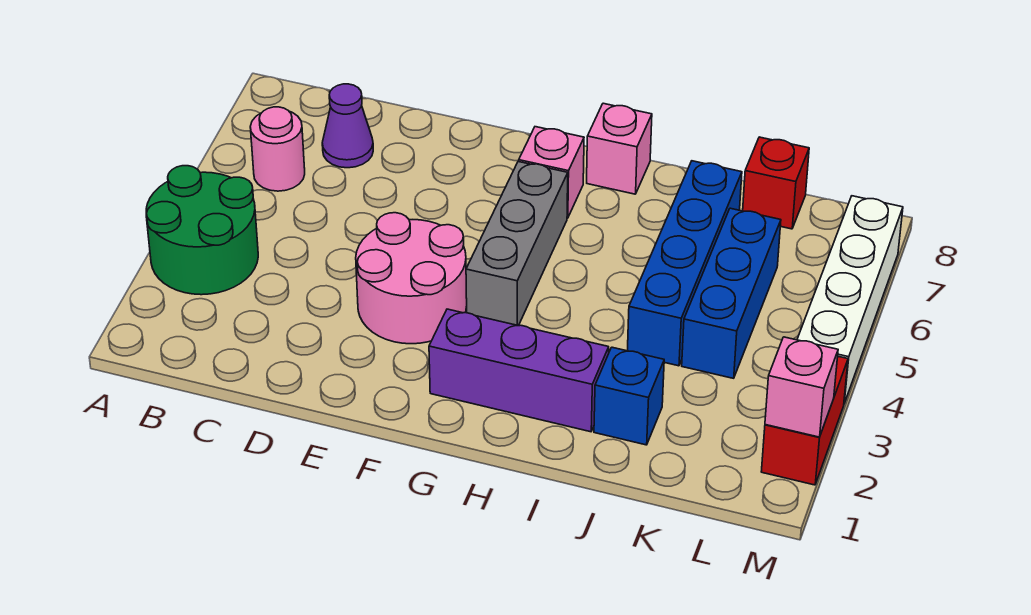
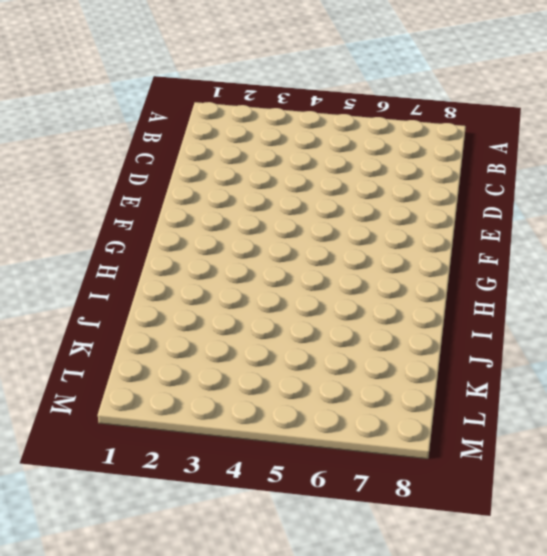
none -> green round brick A3:B4 level 1
none -> pink round brick B6 level 1
none -> purple cone C7 level 1

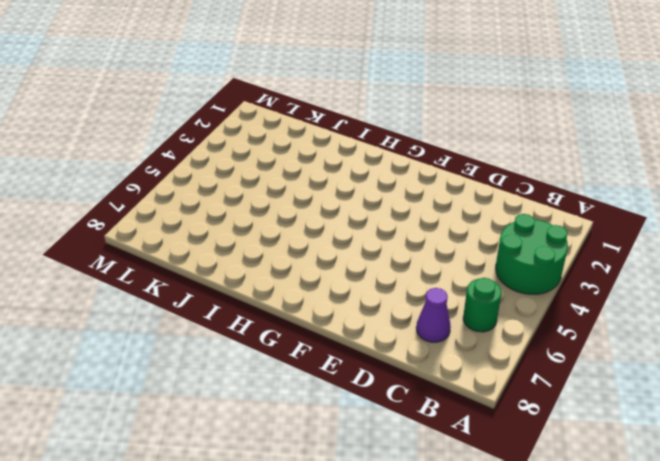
green round brick B6 level 1 -> pink round brick B6 level 1
none -> pink round brick E3:F4 level 1
none -> purple brick G2:I2 level 1
none -> grey brick G4:G6 level 1

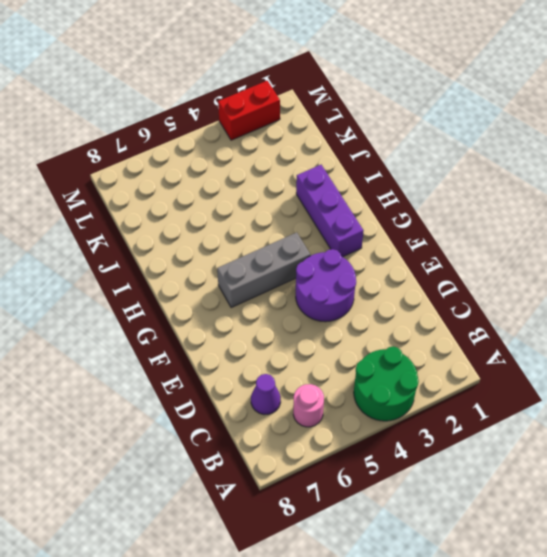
purple round brick E3:F4 level 1 -> pink round brick E3:F4 level 1
none -> pink brick G7 level 1
none -> pink brick H8 level 1
none -> blue brick J2 level 1

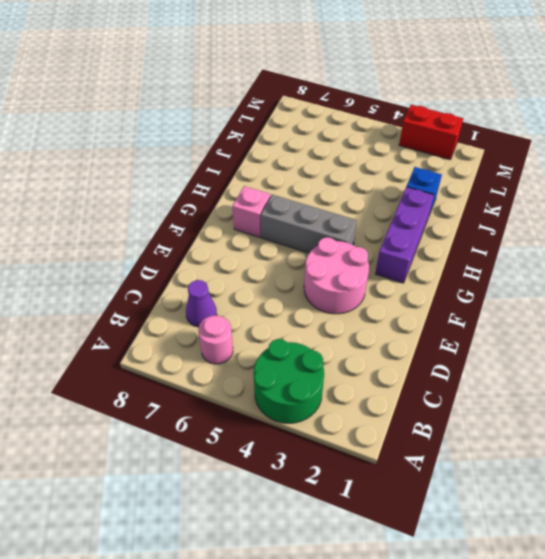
none -> pink brick H8 level 1
none -> blue brick J4:J7 level 1
none -> blue brick K4:K6 level 1

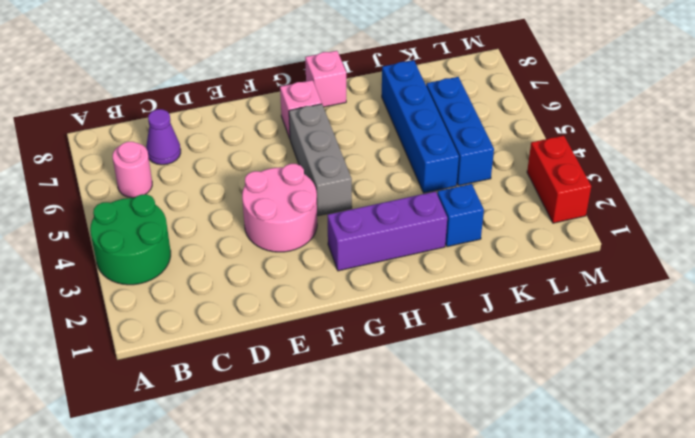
none -> red brick K8 level 1
none -> white brick M4:M7 level 1
none -> pink brick M2 level 2

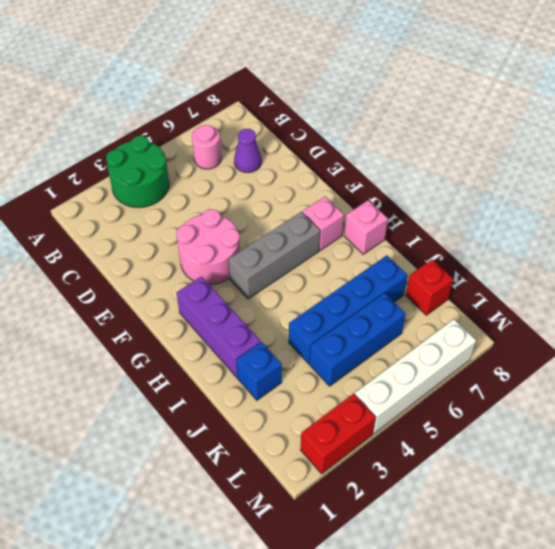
none -> pink brick M2 level 2

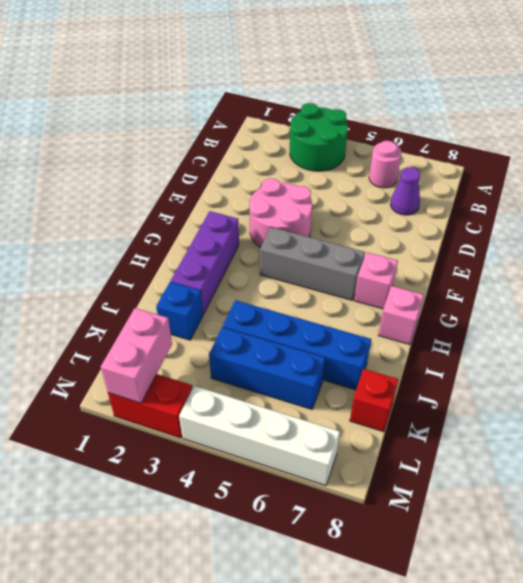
pink brick L2:M2 level 2 -> pink brick M2 level 2

